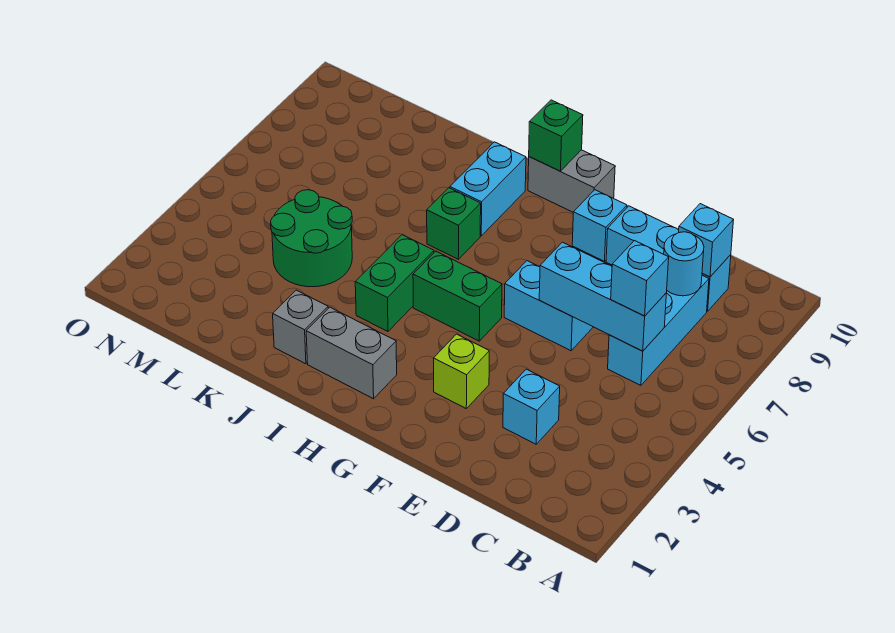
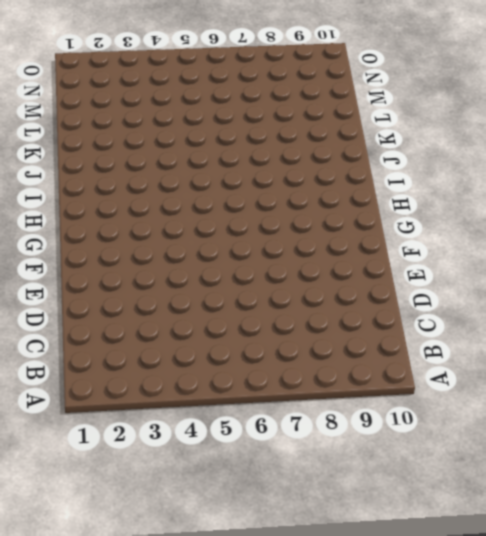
none -> cyan brick C6:C8 level 1
none -> cyan brick C9:E9 level 1
none -> cyan brick D3 level 1

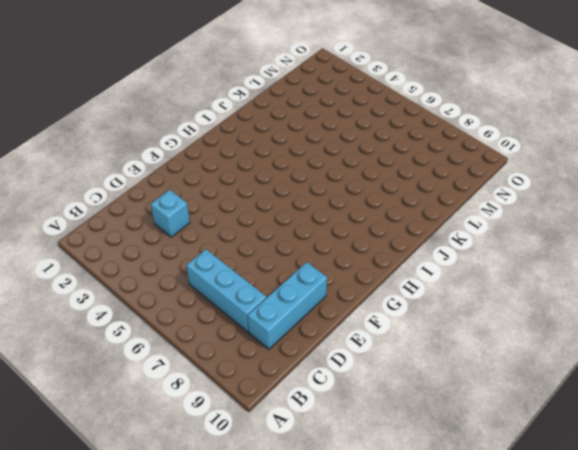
none -> cyan brick E6:F6 level 1
none -> lime brick F3 level 1
none -> cyan brick F9 level 1

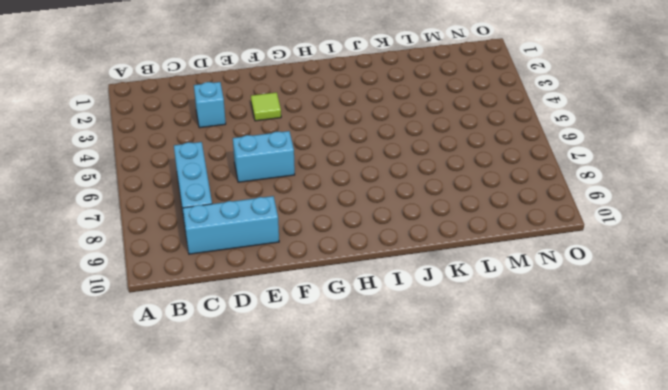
lime tile F3 level 1 -> lime brick F3 level 1
none -> cyan brick F9 level 1
none -> green brick G5:H5 level 1
none -> grey brick G10:H10 level 1

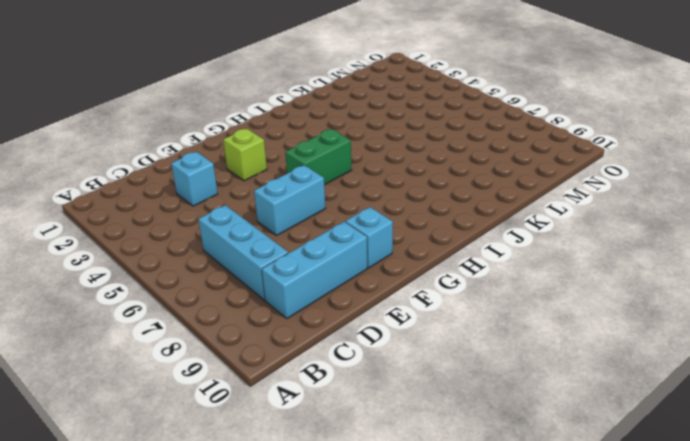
none -> grey brick G10:H10 level 1
none -> grey brick H2:I2 level 1
none -> green brick I4:I5 level 1

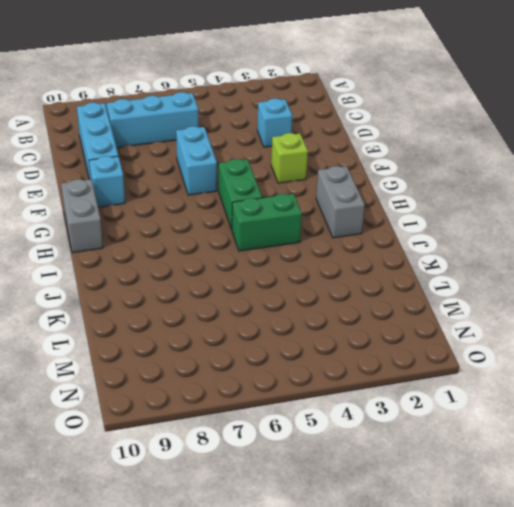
none -> green brick I7 level 1
none -> cyan brick I8:I9 level 1
none -> grey brick J2 level 1

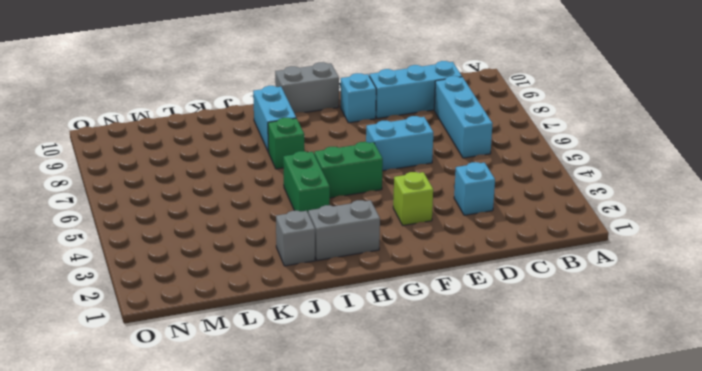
none -> green round brick K4:L5 level 1
none -> cyan brick C6:E6 level 2
none -> cyan round brick C8 level 2

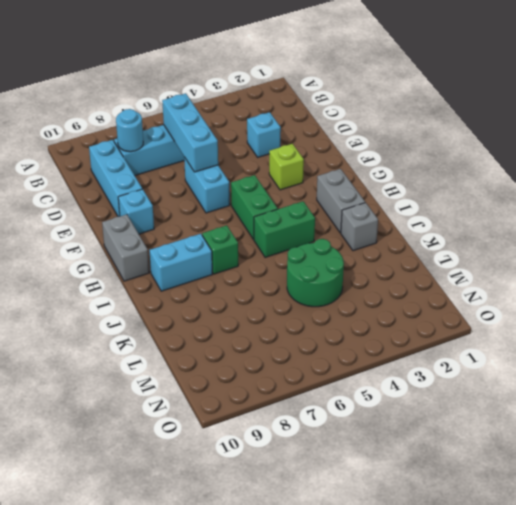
none -> cyan brick C9 level 2
none -> green brick H10 level 2
none -> cyan brick C6 level 3

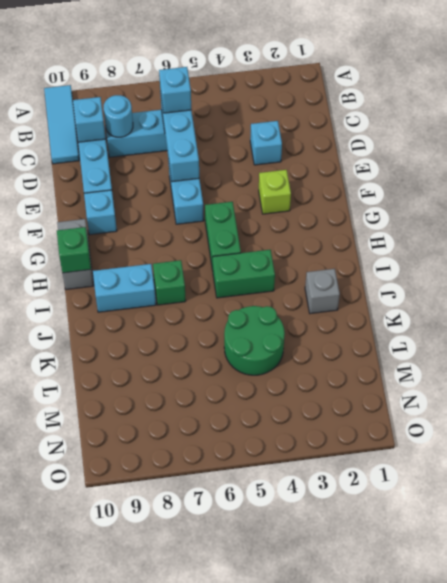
cyan tile A10:C10 level 1 -> none
none -> grey brick H2:I2 level 1

